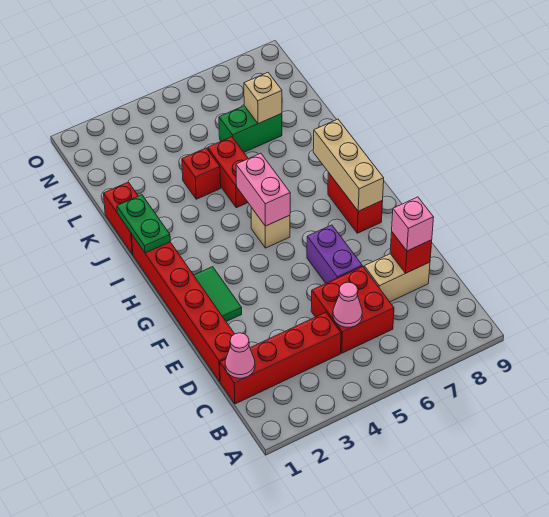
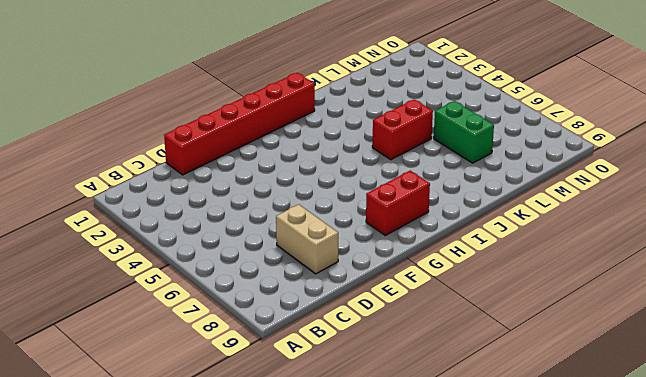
none -> red brick C1:C4 level 1
none -> red brick C5:D6 level 1
none -> purple brick E6:F6 level 1

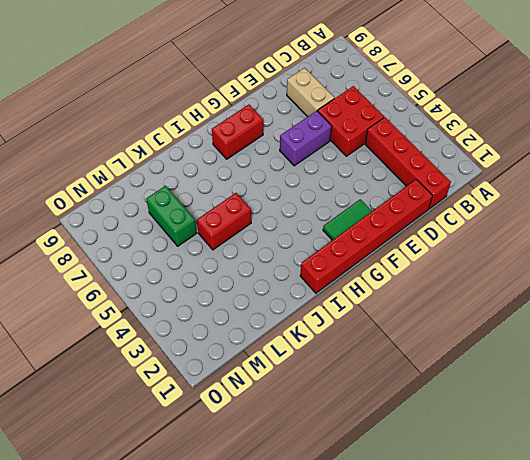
none -> tan brick H5 level 1
none -> red brick J1:K1 level 1
none -> red brick K4 level 1

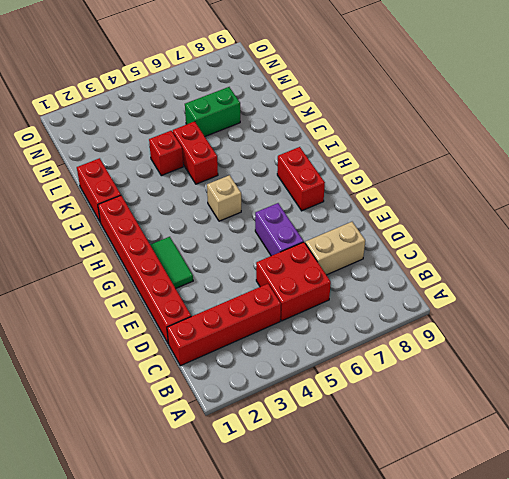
none -> pink cone C1 level 2
none -> pink cone C5 level 2
none -> red brick D8 level 2

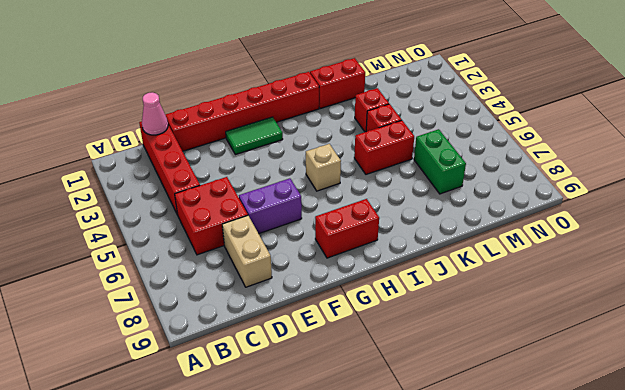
red brick K3 level 1 -> red brick D8 level 2
none -> pink cone C5 level 2
none -> tan brick G8:I8 level 2
none -> pink brick H5:I5 level 2

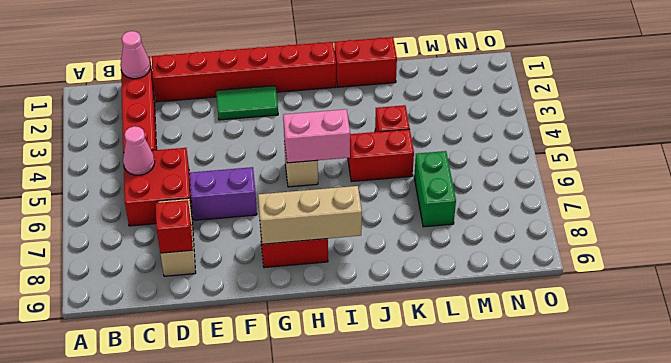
none -> green plate I1:J1 level 2
none -> tan brick L7 level 2
none -> pink brick D8 level 3

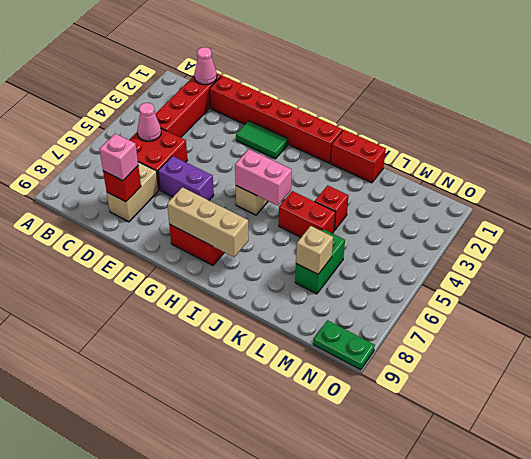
green plate N9:O9 level 1 -> green plate I1:J1 level 2

